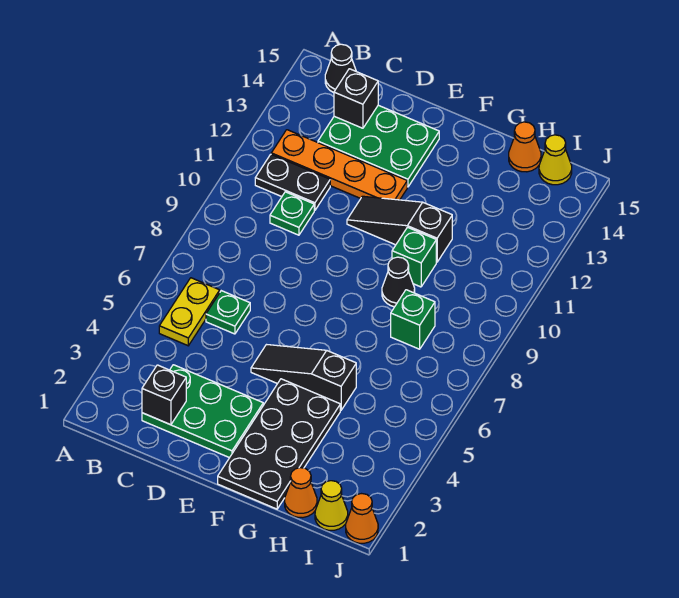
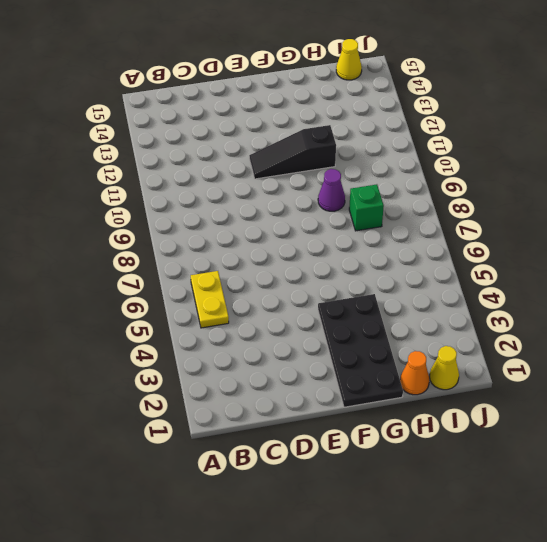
purple cone G9 level 1 -> black cone G9 level 1
none -> black plate B11:C11 level 1
none -> orange plate B12:E12 level 1
none -> black cone B15 level 1

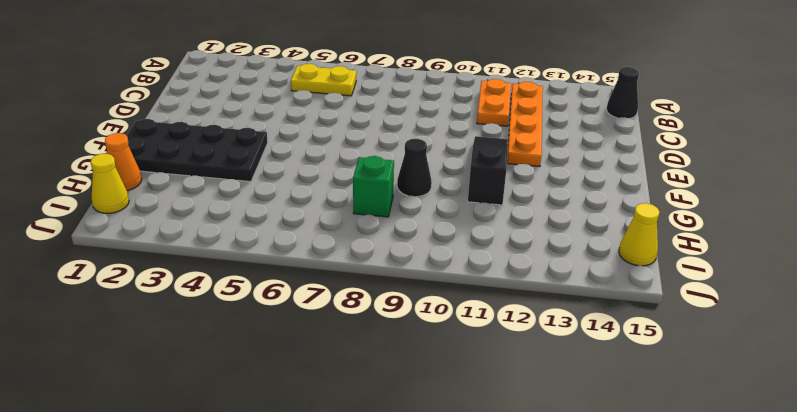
orange plate B11:C11 level 1 -> black plate B11:C11 level 1
none -> green plate C2:E3 level 1
none -> green plate C6 level 1
none -> green plate C10 level 1

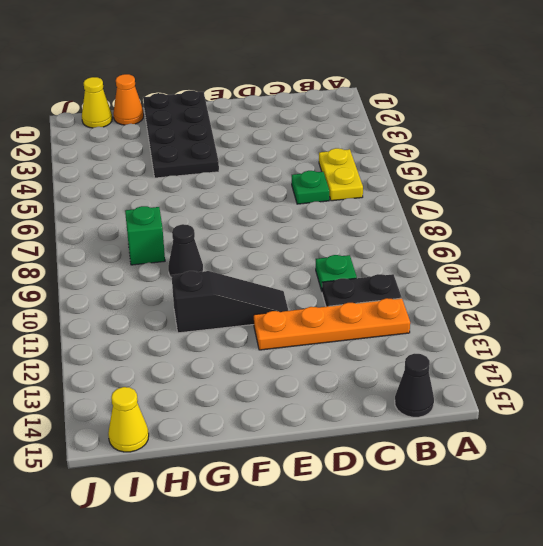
none -> green plate C2:E3 level 1
none -> green plate C13:E14 level 1
none -> black slope E5:G5 level 1 top G

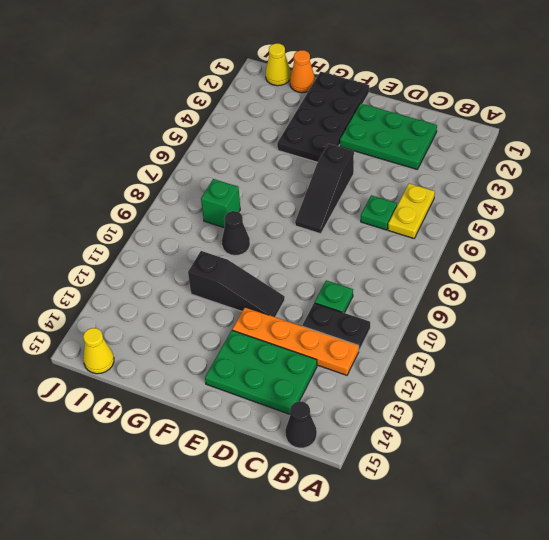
black slope E5:E7 level 1 top 5 -> black slope E5:G5 level 1 top G
none -> green brick G10 level 1
none -> orange cone H15 level 1
none -> orange cone J1 level 1

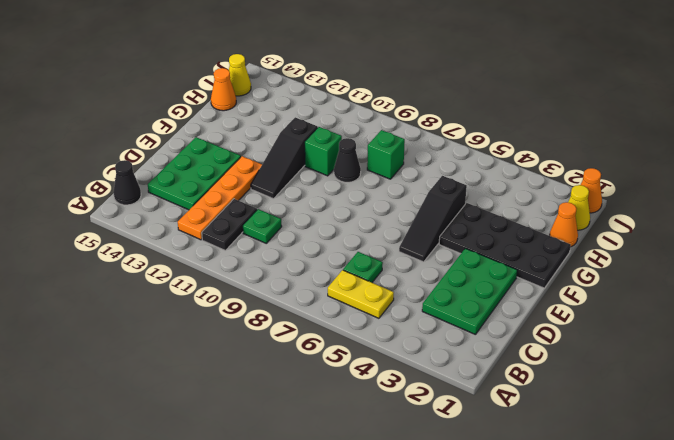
none -> black brick C2 level 2
none -> black brick C14 level 2

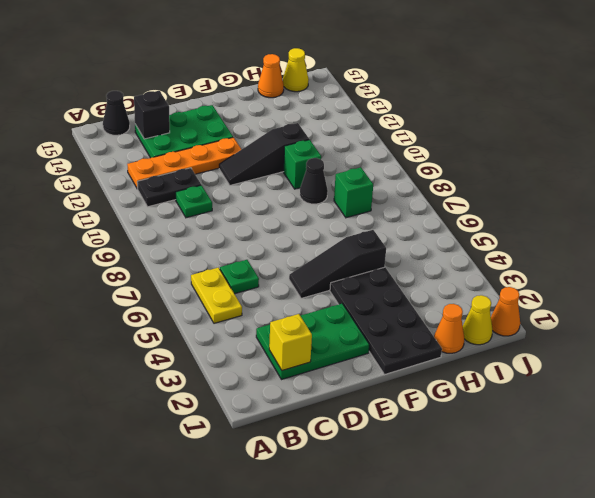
yellow brick C2 level 2 -> black brick C2 level 2

